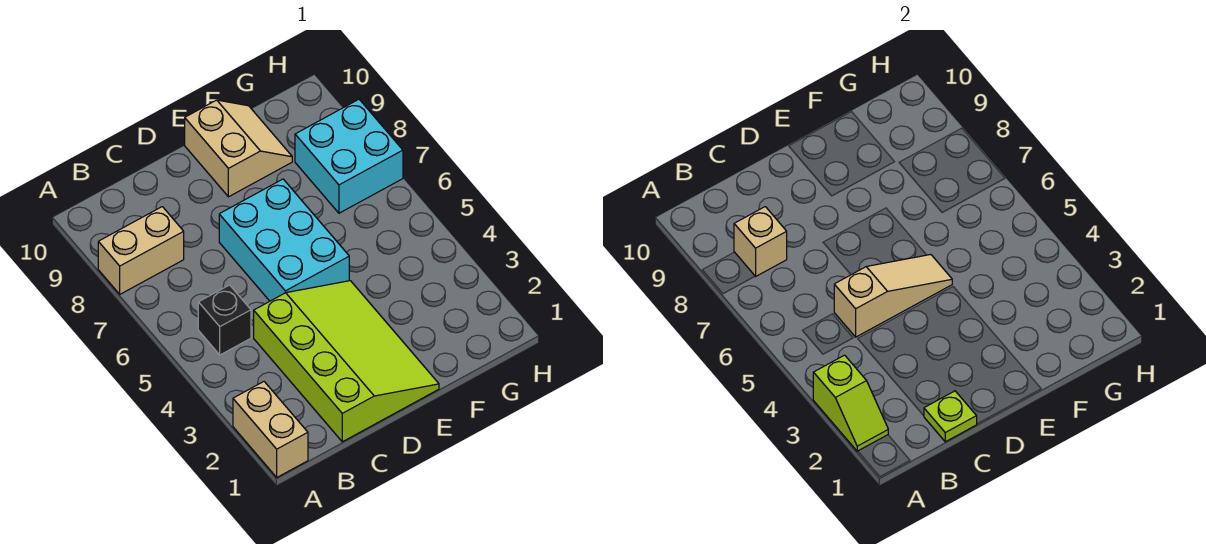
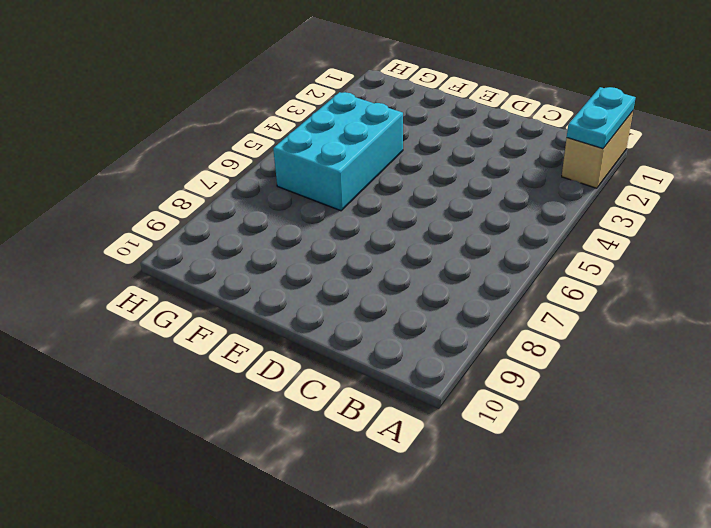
cyan plate A1:A2 level 2 -> lime slope A2:A3 level 2 top 3
cyan brick F4:G6 level 1 -> cyan brick D5:E7 level 1
none -> tan brick A8:B8 level 1
none -> black brick B5 level 1

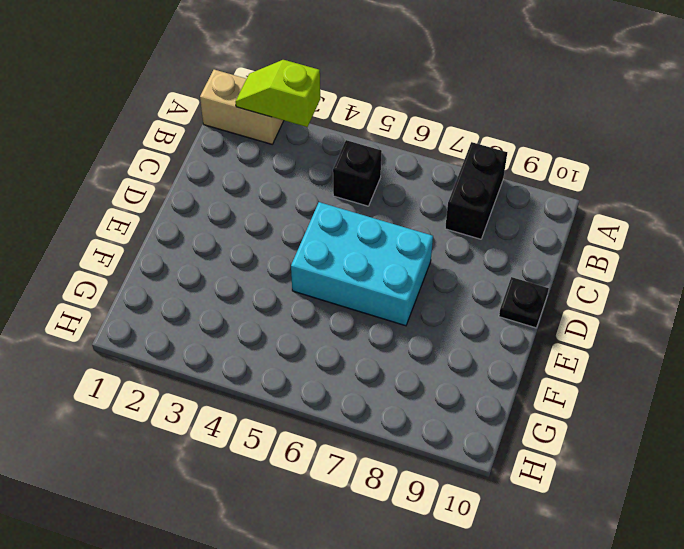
black brick A8:B8 level 1 -> tan brick A8:B8 level 1
black plate D10 level 1 -> none
none -> lime slope C1:E4 level 1 top C
none -> tan slope E9:F10 level 1 top E

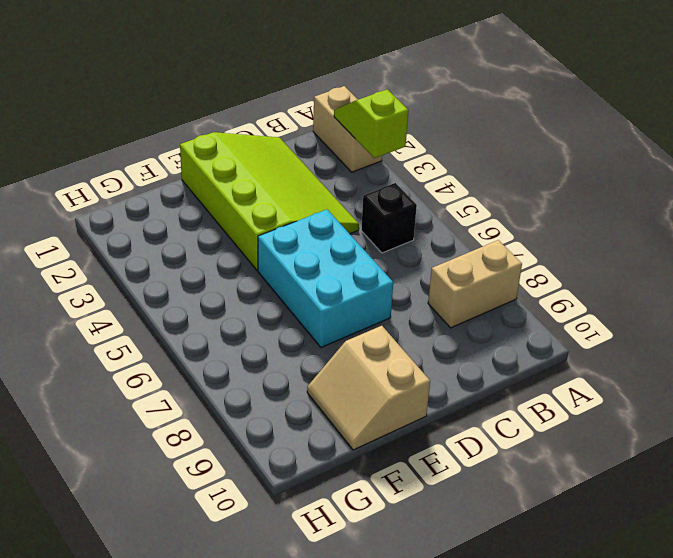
lime slope C1:E4 level 1 top E -> lime slope C1:E4 level 1 top C
none -> cyan brick G7:H8 level 1
none -> tan brick B8 level 2

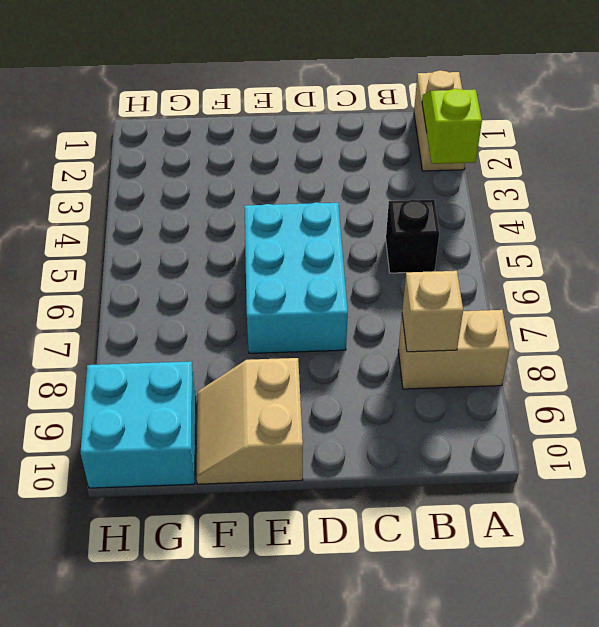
cyan brick G9:H10 level 1 -> cyan brick G7:H8 level 1
none -> lime slope C1:E4 level 1 top C
none -> lime plate C1 level 2

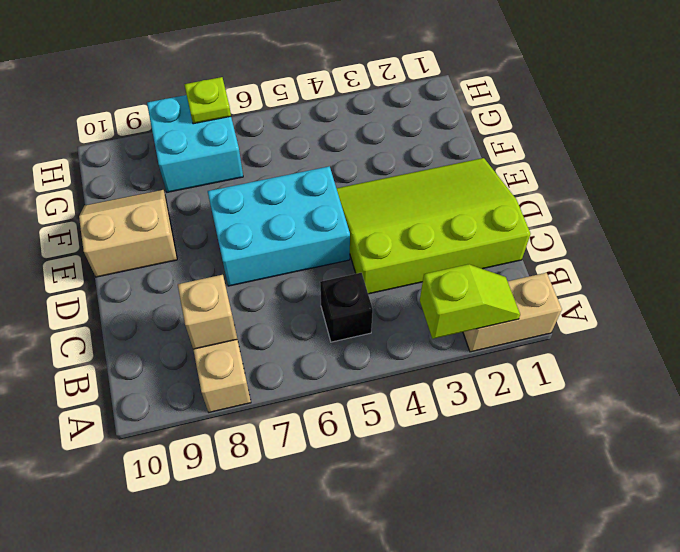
lime plate H7 level 2 -> lime plate C1 level 2
none -> tan slope C5:E5 level 2 top C

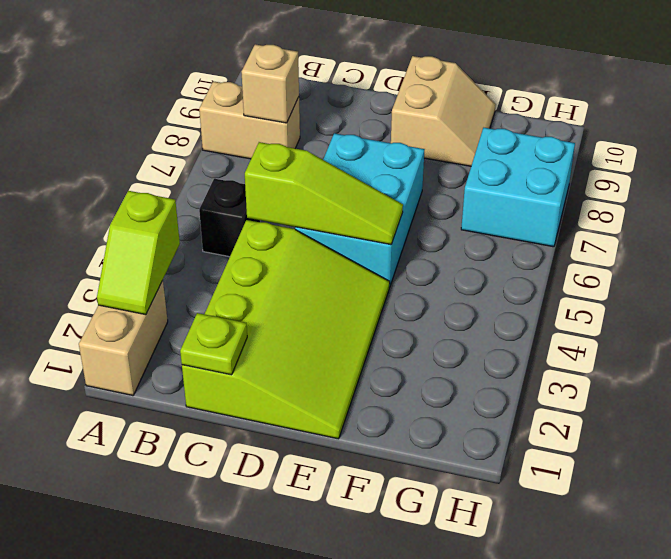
lime slope C5:E5 level 2 top C -> tan slope C5:E5 level 2 top C

